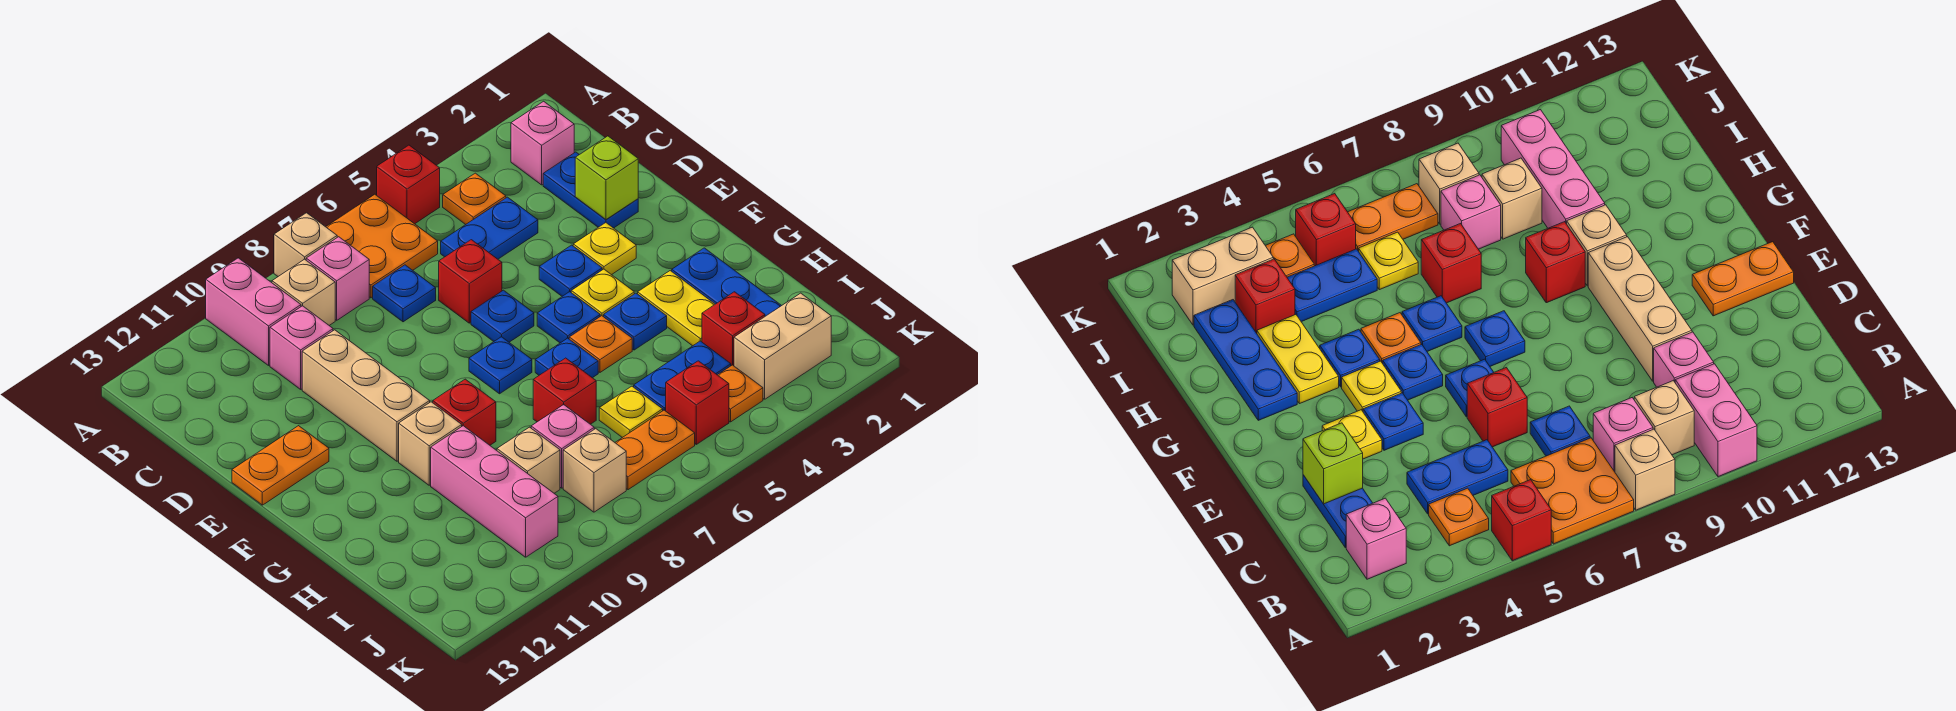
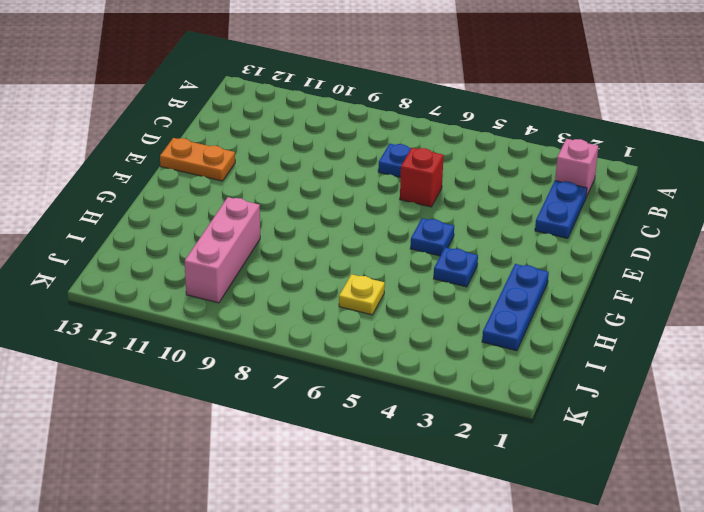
none -> red brick A5 level 1
none -> orange plate A6:B7 level 1
none -> tan brick A8 level 1
none -> pink brick A10:B10 level 1

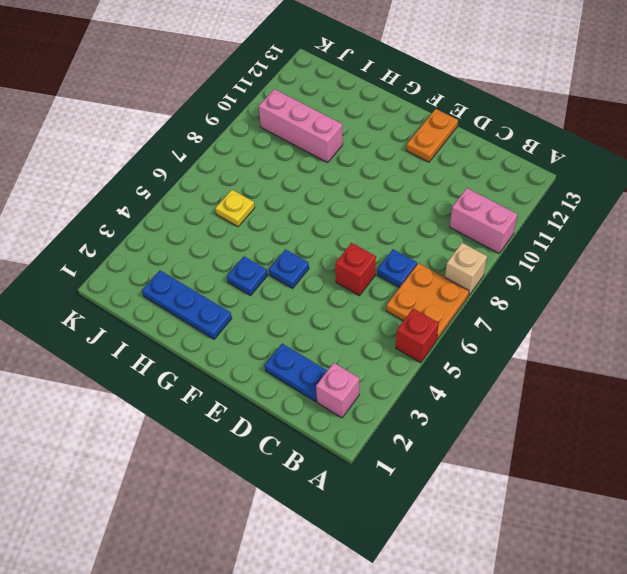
none -> orange plate B4 level 1
none -> pink brick B8 level 1
none -> tan brick B9 level 1
none -> blue plate C4:C5 level 1

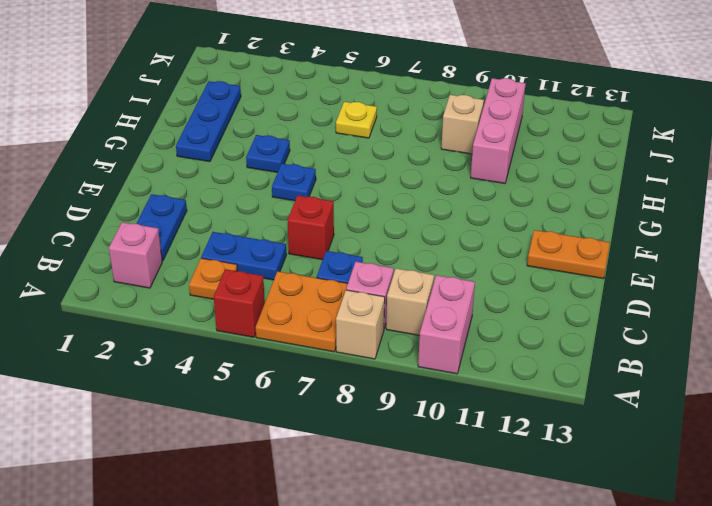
none -> pink brick C10 level 1
none -> tan brick D10:F10 level 1
none -> yellow plate E3 level 1
none -> blue plate E4 level 1

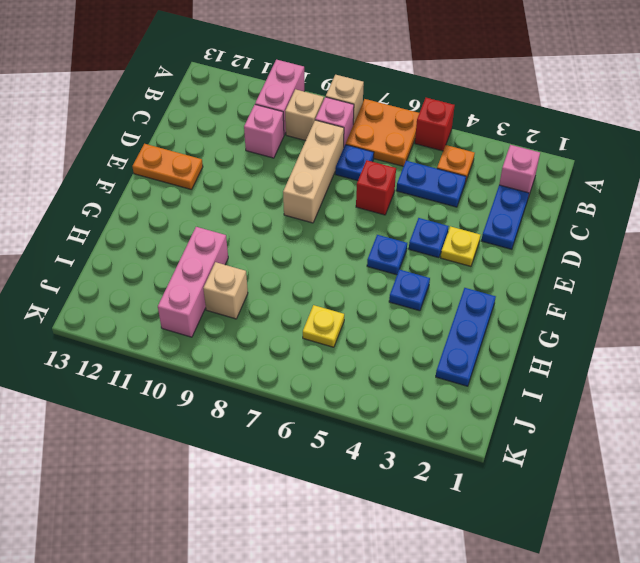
tan brick C8:E8 level 1 -> tan brick D10:F10 level 1
none -> blue plate E6 level 1
none -> yellow plate F4 level 1
none -> blue plate F7 level 1
none -> yellow plate G3:H3 level 1

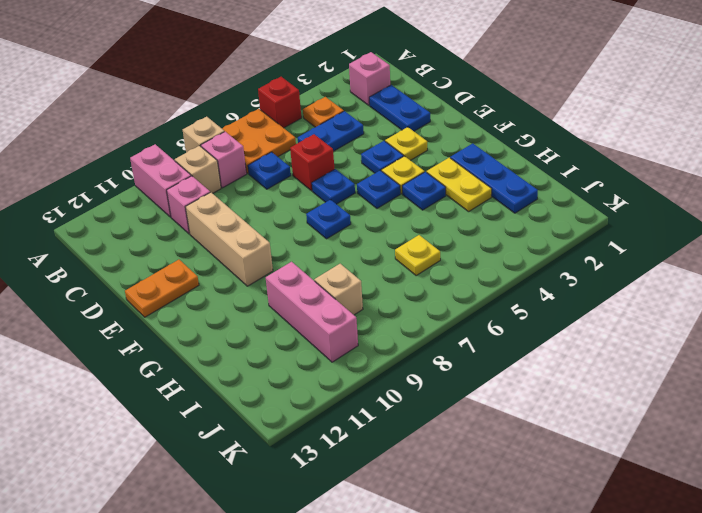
none -> orange plate G5 level 1
none -> blue plate G6 level 1
none -> red brick G9 level 1
none -> tan brick G10 level 1

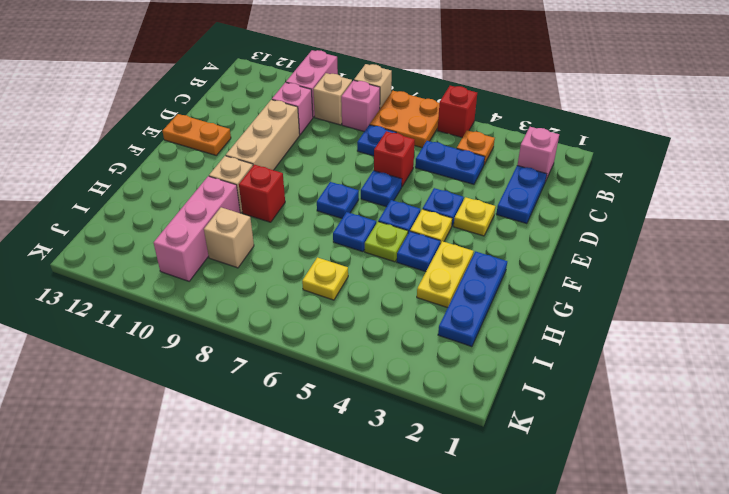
lime plate G5 level 1 -> orange plate G5 level 1
none -> red brick H7 level 1
none -> red brick I3 level 1
none -> blue plate I4:I5 level 1
none -> pink brick I8 level 1

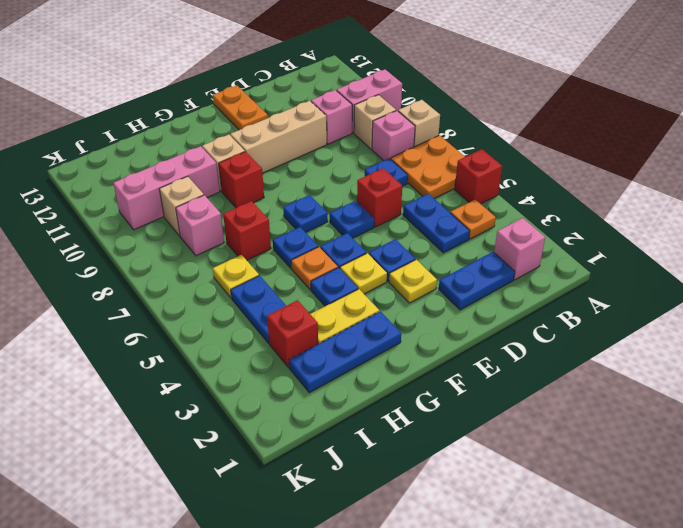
none -> tan brick J2:J3 level 1
none -> orange plate J4 level 1
none -> red brick J5 level 1
none -> orange plate J6:J7 level 1

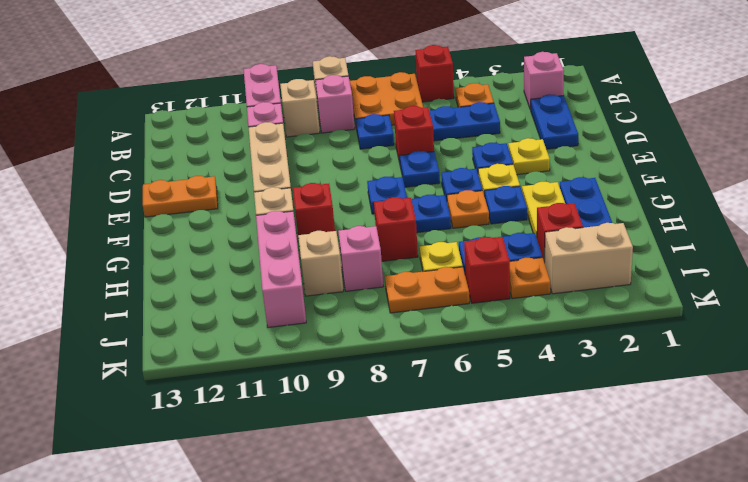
none -> tan brick J8 level 1
none -> lime brick D2 level 2

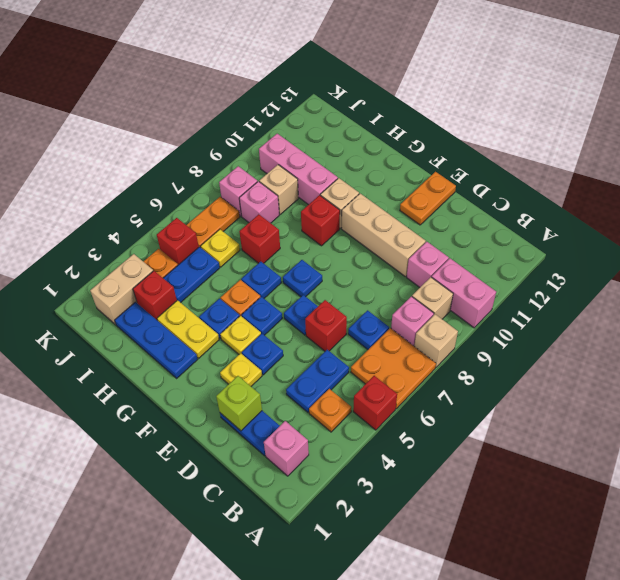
pink brick J8 level 1 -> tan brick J8 level 1

